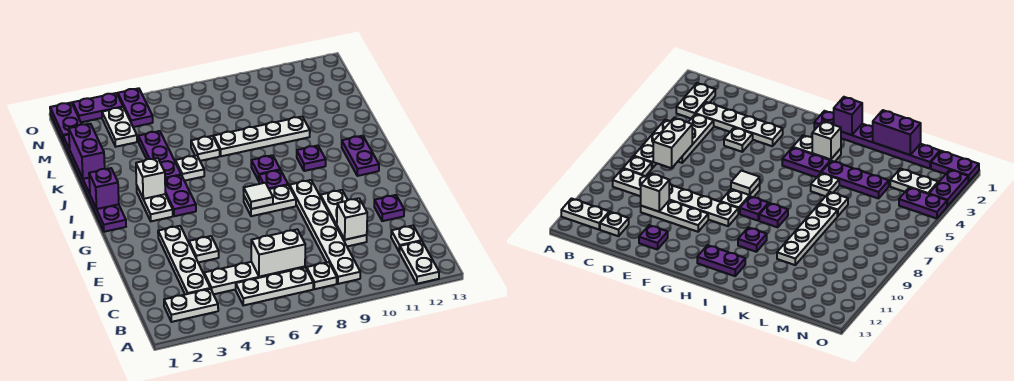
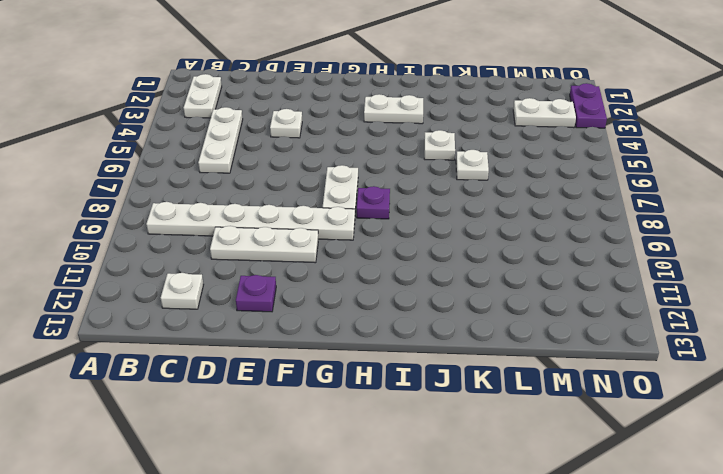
none -> white plate A12:B12 level 1
none -> white plate B5:B7 level 1
none -> white plate B8 level 1
none -> white plate C3:F3 level 1

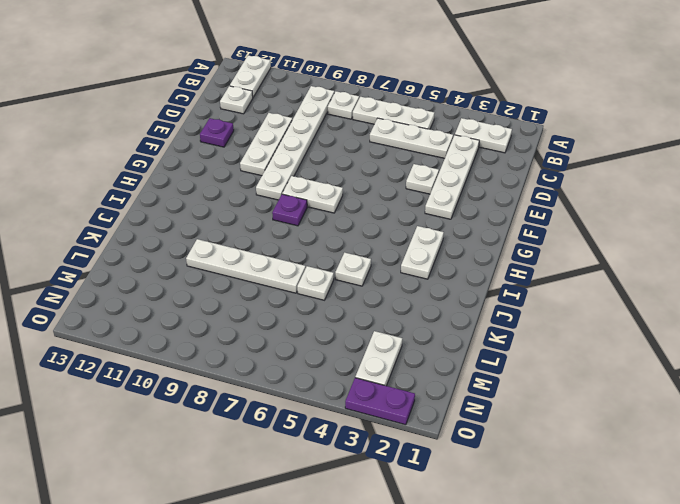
none -> purple plate H1:M1 level 1
none -> purple plate H4:I4 level 1
none -> purple plate H12:I12 level 1
none -> purple plate I8 level 1

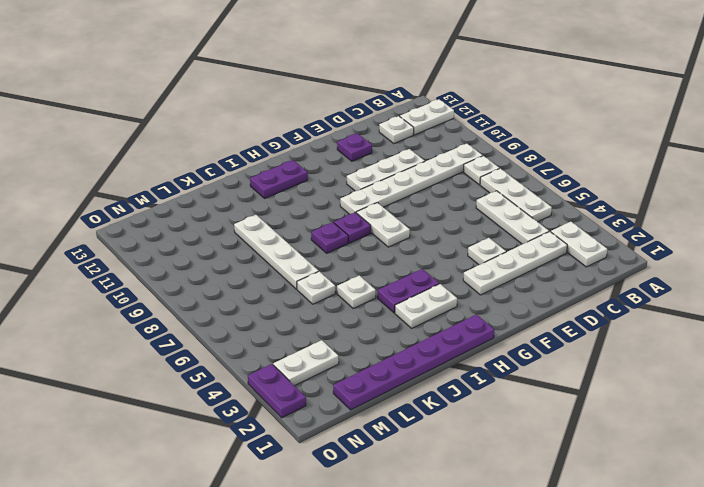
none -> purple plate I10 level 1
none -> purple plate J4:L4 level 1
none -> purple plate N1:O1 level 1
none -> purple plate N4:O4 level 1

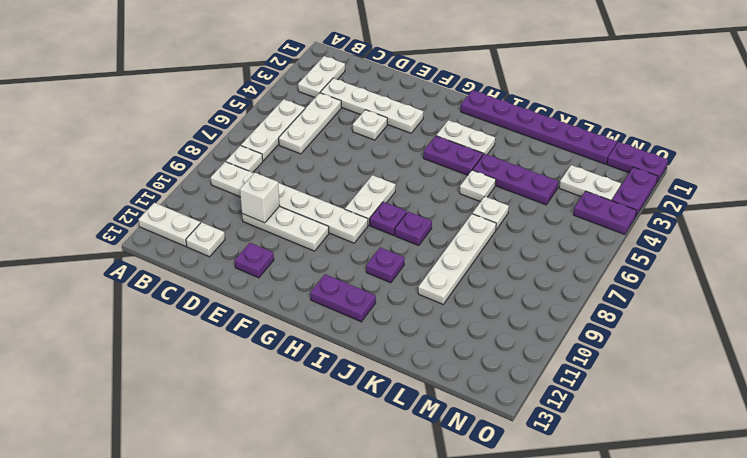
none -> white brick C6:C7 level 2
none -> white tile G7 level 2
none -> purple brick I1 level 2
none -> white brick I3 level 2

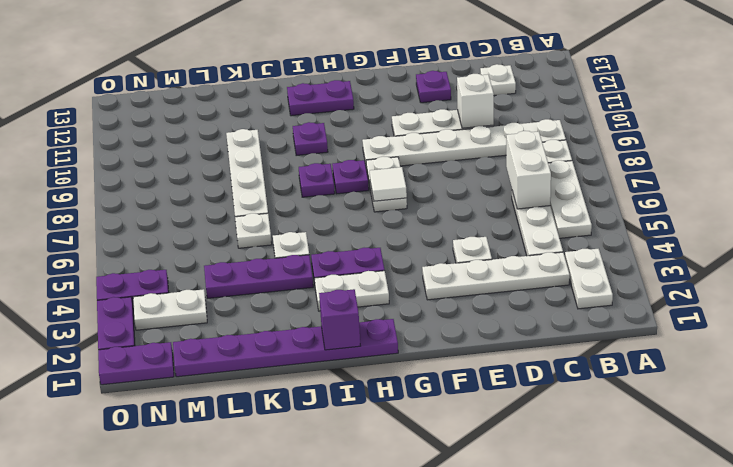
none -> white plate A12:B12 level 1
none -> white brick I3 level 2
none -> purple brick K1:L1 level 2

